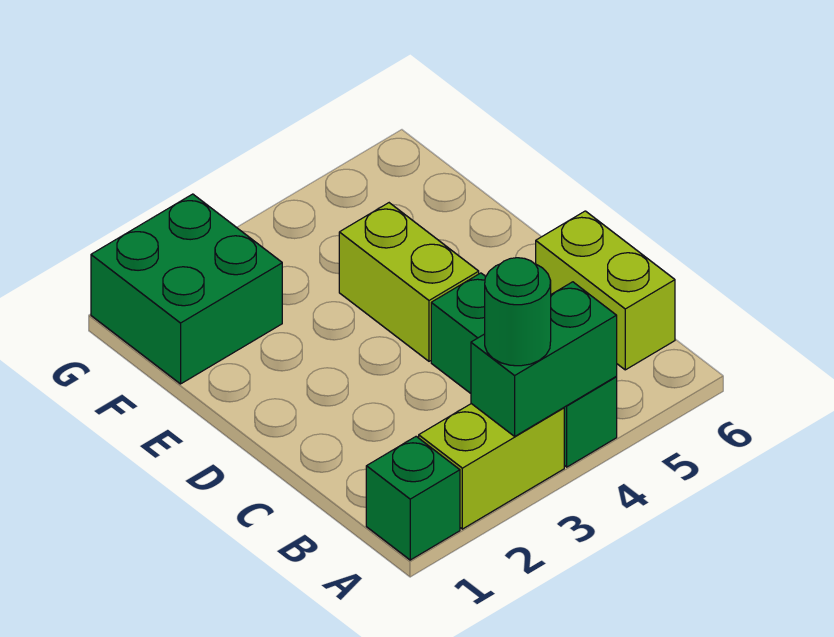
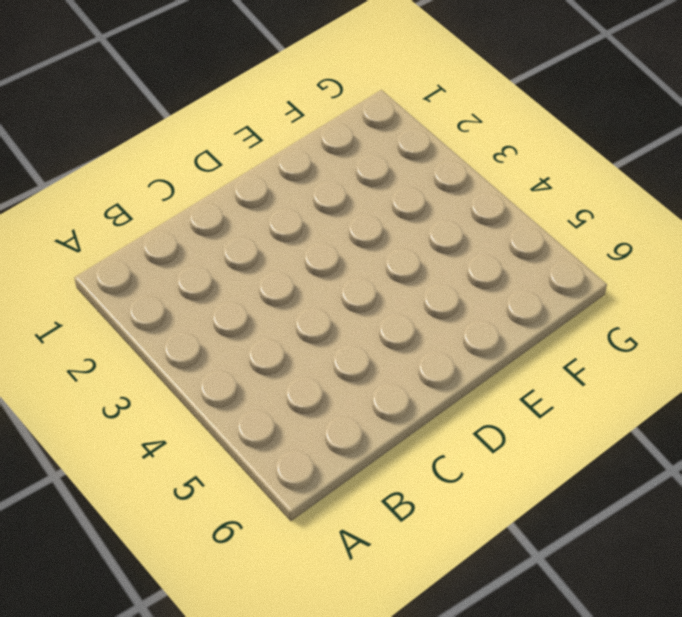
none -> green brick A1 level 1
none -> lime brick A2:A3 level 1

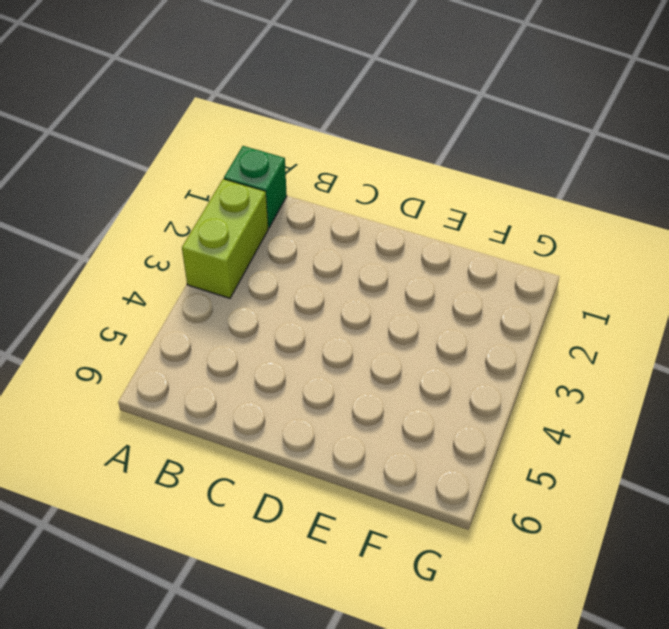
none -> green brick A4:C4 level 1
none -> lime brick B6:C6 level 1

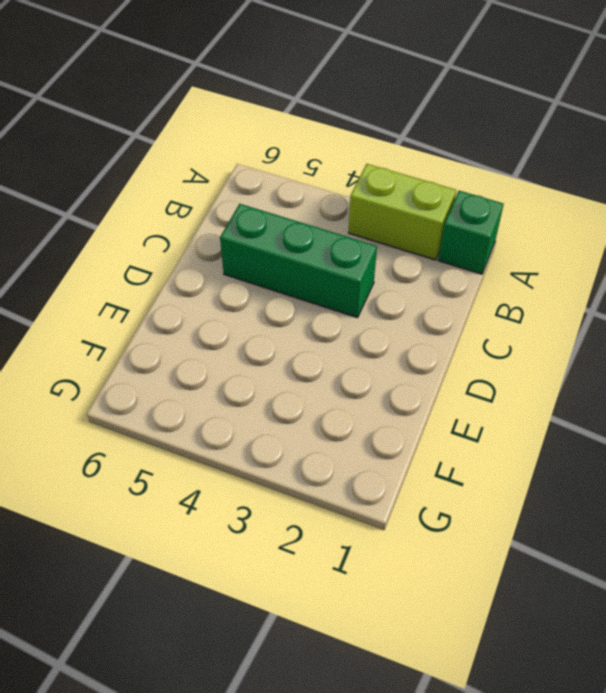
green brick C3:C5 level 1 -> green brick A4:C4 level 1
none -> lime brick B6:C6 level 1
none -> lime brick D4:E4 level 1

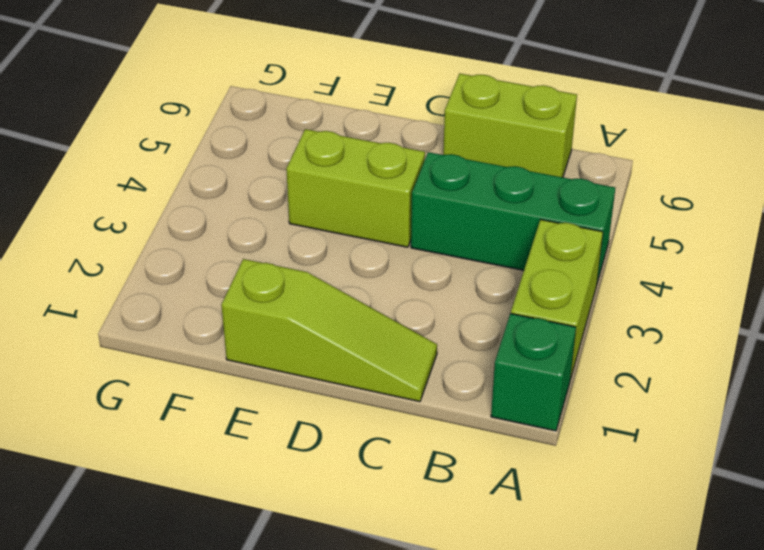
lime slope C1:E1 level 1 top E -> none
none -> green brick F1:G2 level 1
none -> green brick A3:A4 level 2

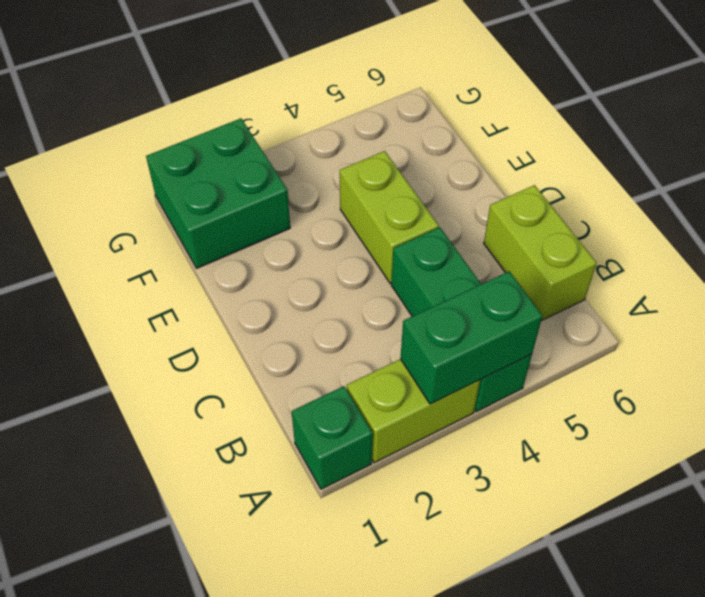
none -> green round brick A3 level 3

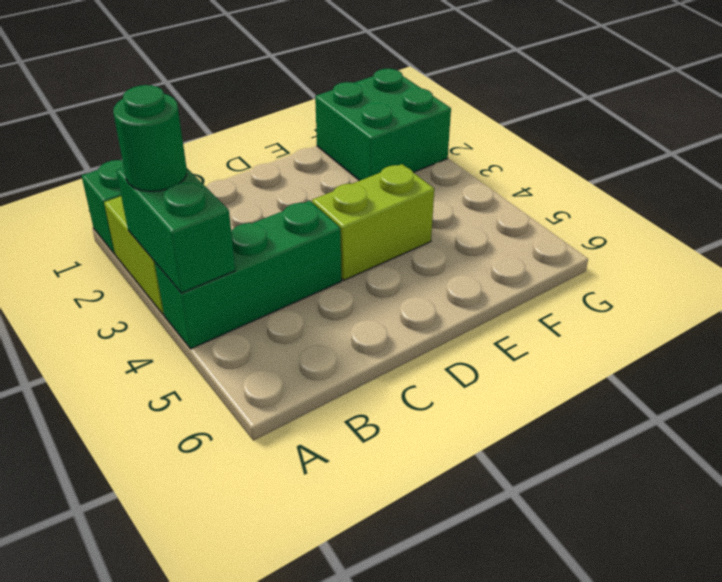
none -> lime brick B6:C6 level 1

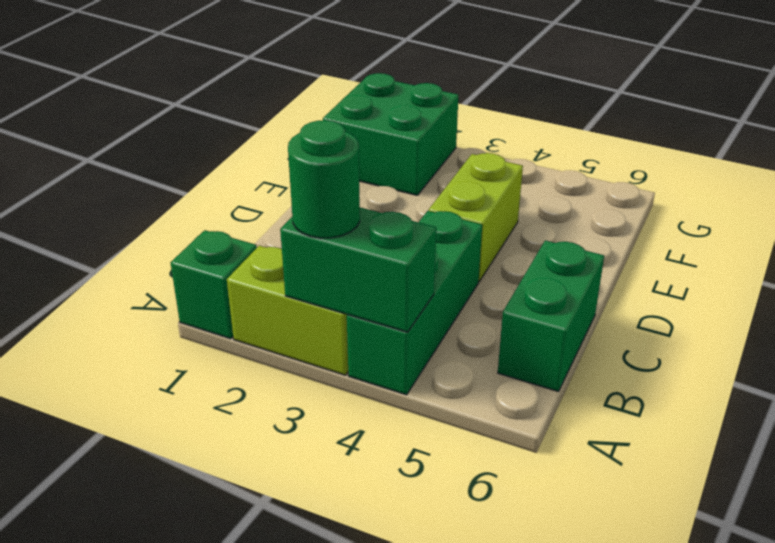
green brick B6:C6 level 1 -> lime brick B6:C6 level 1

